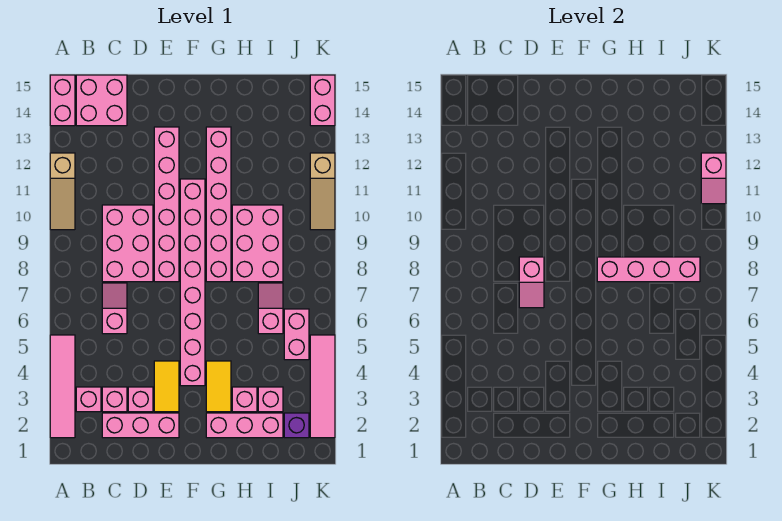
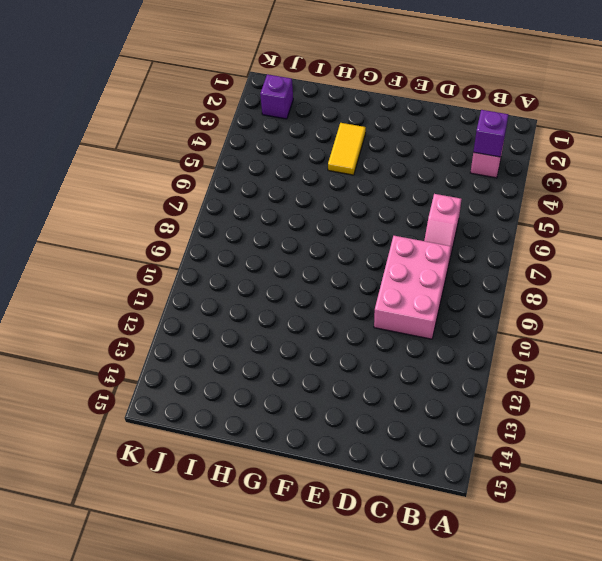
purple brick B3 level 2 -> none
none -> pink tile A2:A5 level 1
none -> tan slope A10:A12 level 1 top 12
none -> pink brick A14:A15 level 1

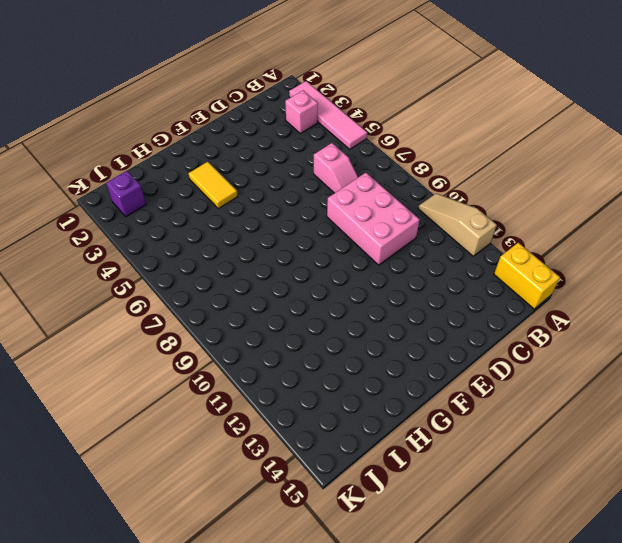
yellow brick A14:A15 level 1 -> pink brick A14:A15 level 1
none -> pink brick B14:C15 level 1
none -> pink brick C2:E2 level 1
none -> pink brick C3 level 1

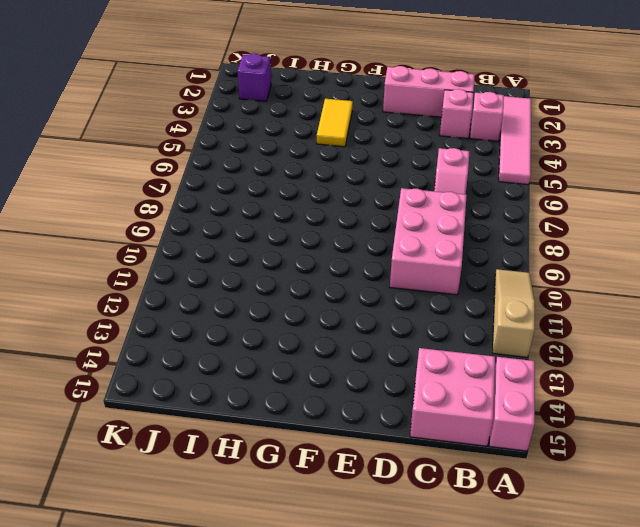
none -> pink brick D3 level 1
none -> yellow tile E3:E4 level 1
none -> pink brick E8:E13 level 1

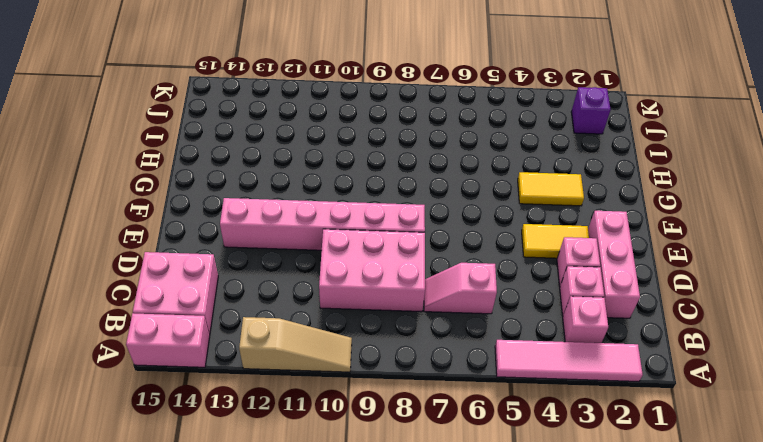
none -> pink brick F4:F11 level 1
none -> pink brick G2:I2 level 1
none -> pink brick G8:G13 level 1

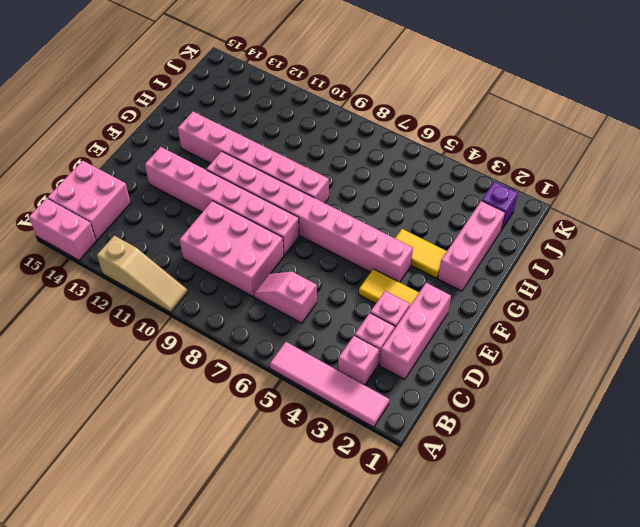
none -> pink brick H3 level 1
none -> pink brick H8:I10 level 1
none -> pink brick I3 level 1

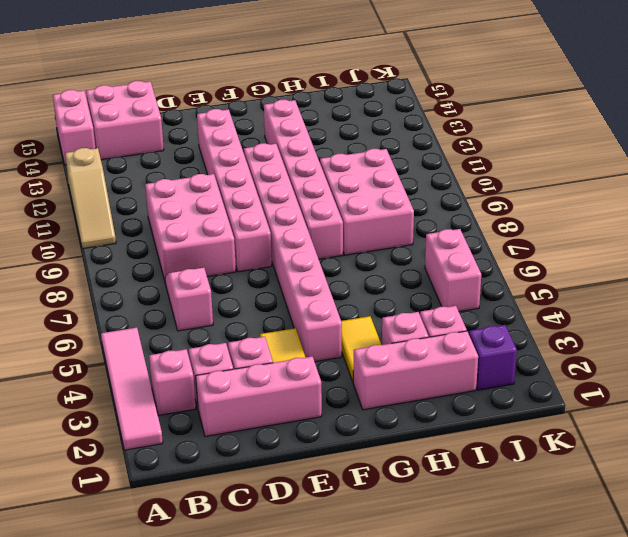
none -> pink slope I6:I7 level 1 top 6
none -> pink tile K2:K5 level 1
none -> tan slope K10:K12 level 1 top 12

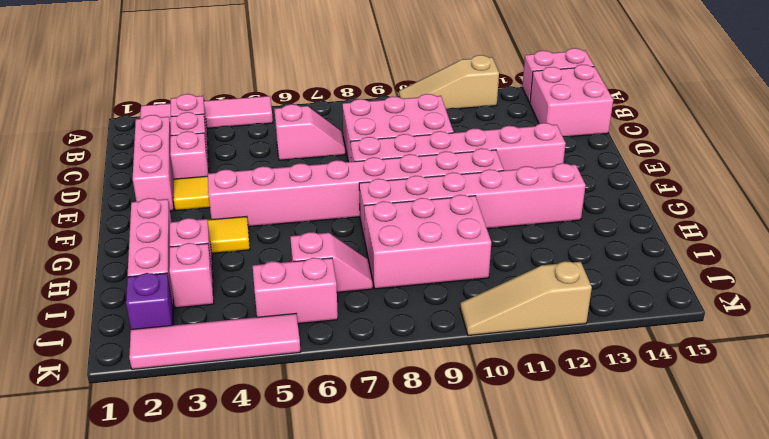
none -> pink brick K14:K15 level 1
none -> pink slope D7:D8 level 2 top 8
none -> pink brick G8:J8 level 2

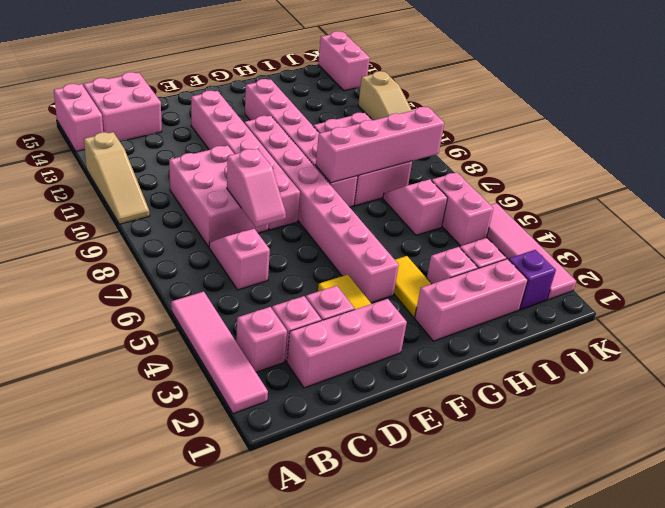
none -> pink slope K11:K12 level 2 top 12

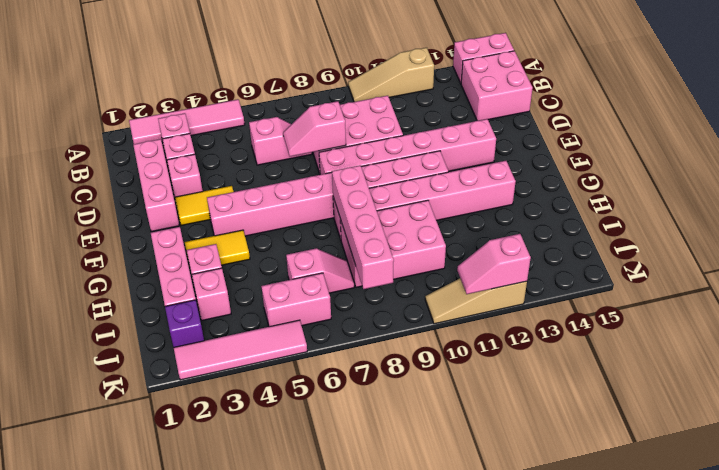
none -> pink brick K14:K15 level 1

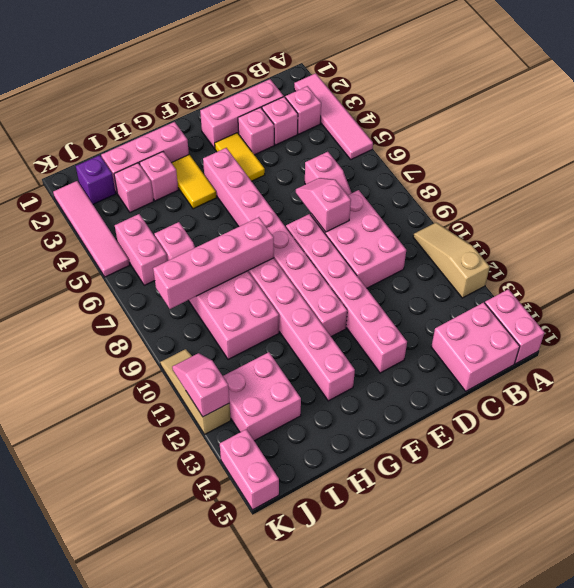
pink brick I12:J13 level 1 -> none

